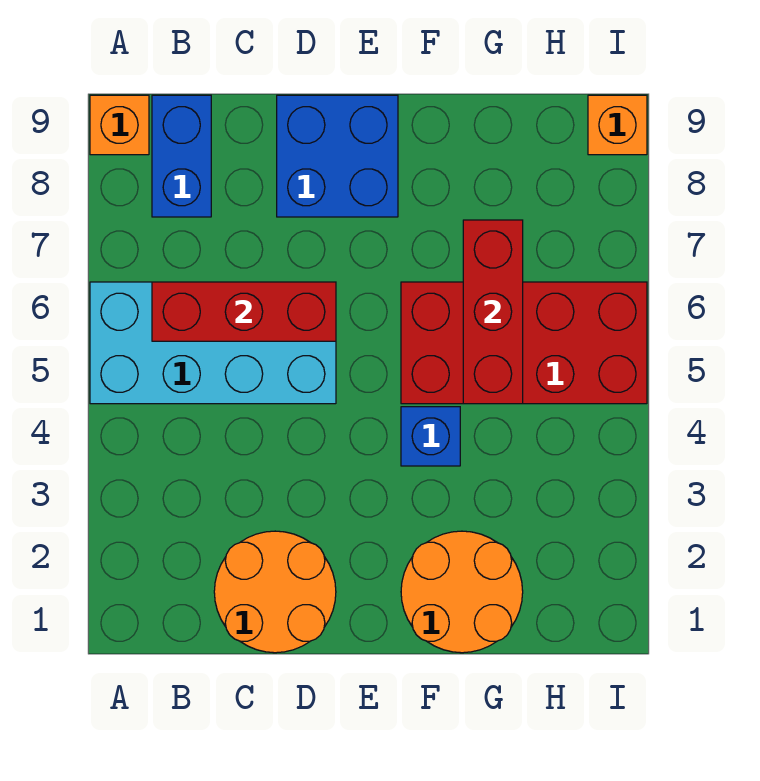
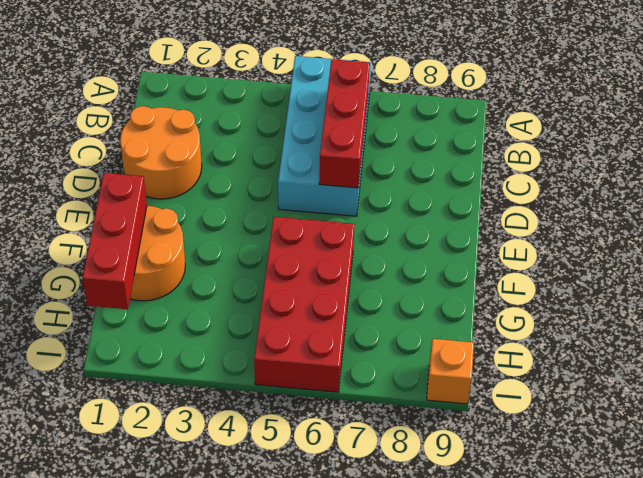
red brick F1:H1 level 2 -> red brick G5:G7 level 2
none -> orange brick A9 level 1
none -> blue brick B8:B9 level 1

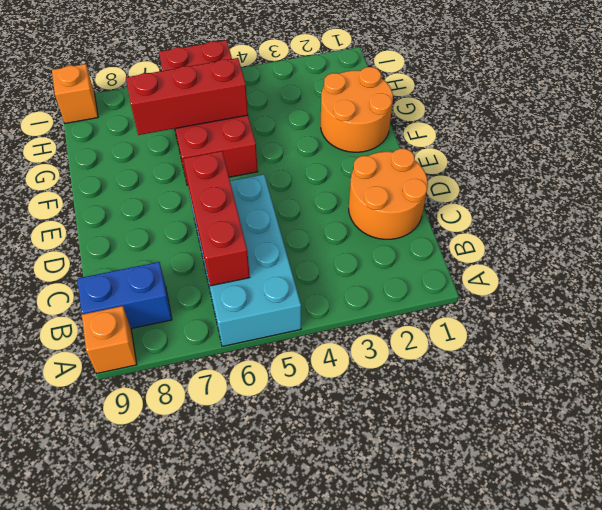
none -> blue brick D8:E9 level 1
none -> blue brick F4 level 1

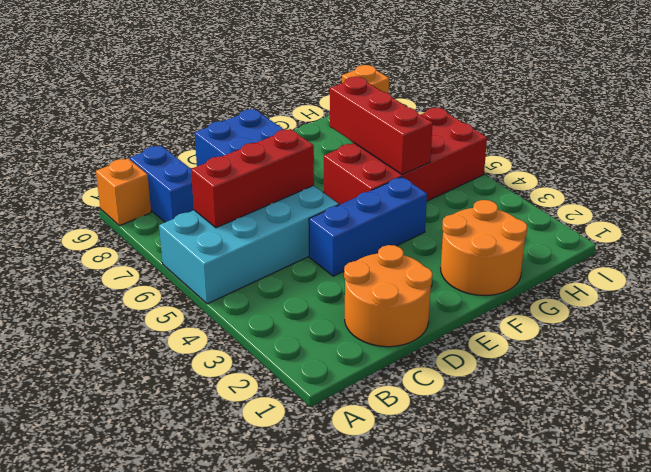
blue brick D4:F4 level 1 -> blue brick F4 level 1

